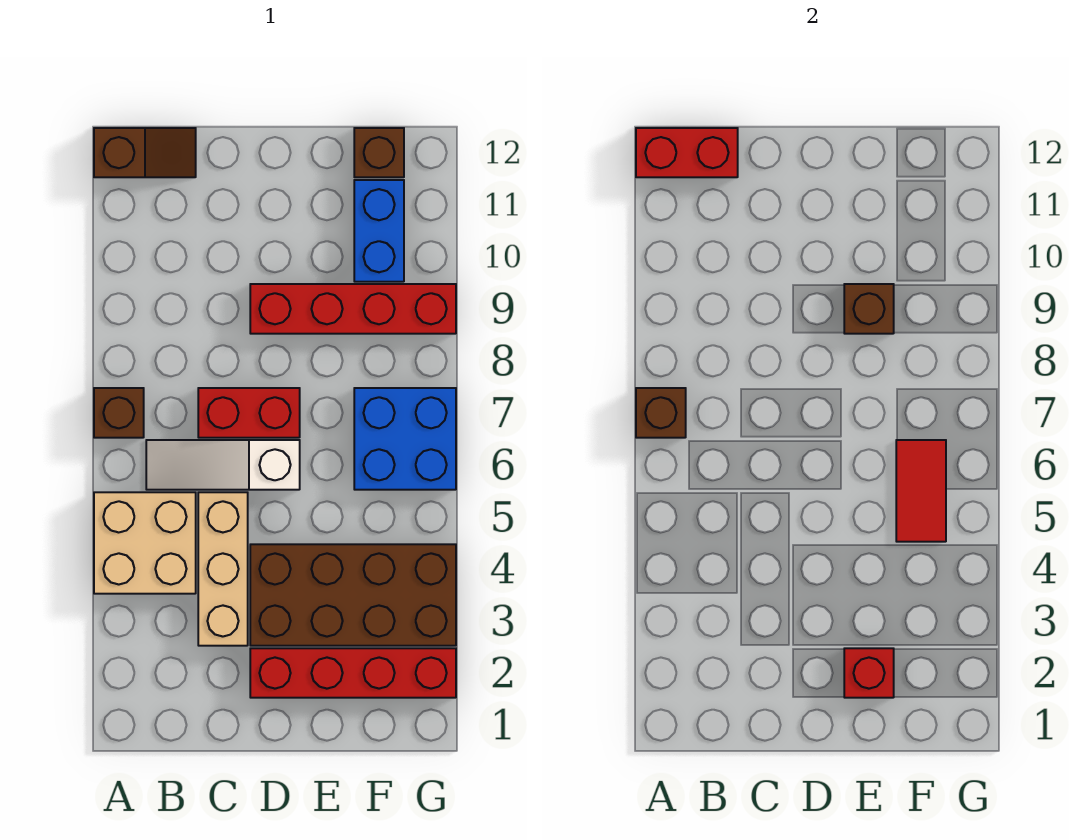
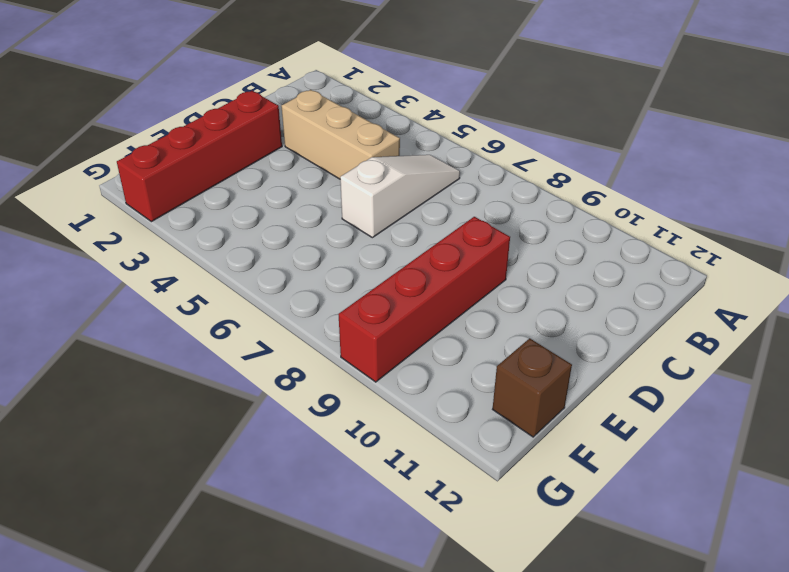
none -> tan brick A4:B5 level 1
none -> brown brick A7 level 1
none -> brown slope A12:B12 level 1 top A

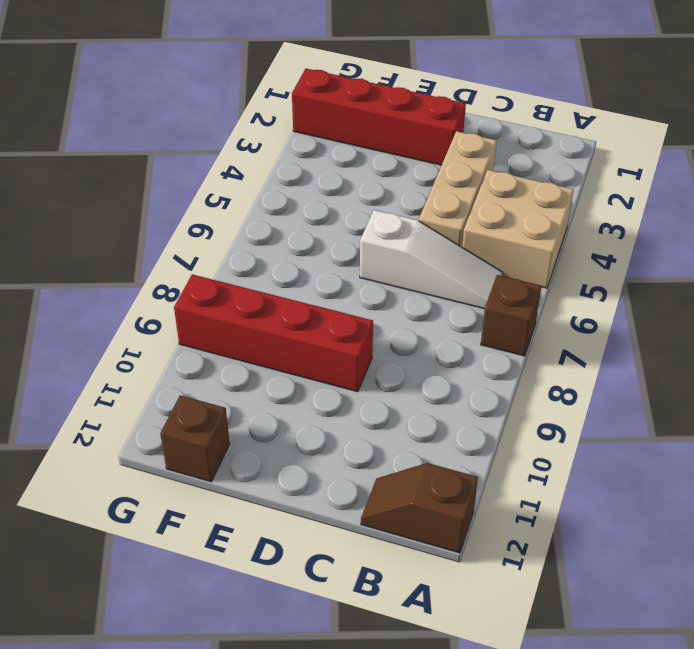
none -> red brick C7:D7 level 1
none -> brown brick D3:G4 level 1
none -> blue brick F6:G7 level 1

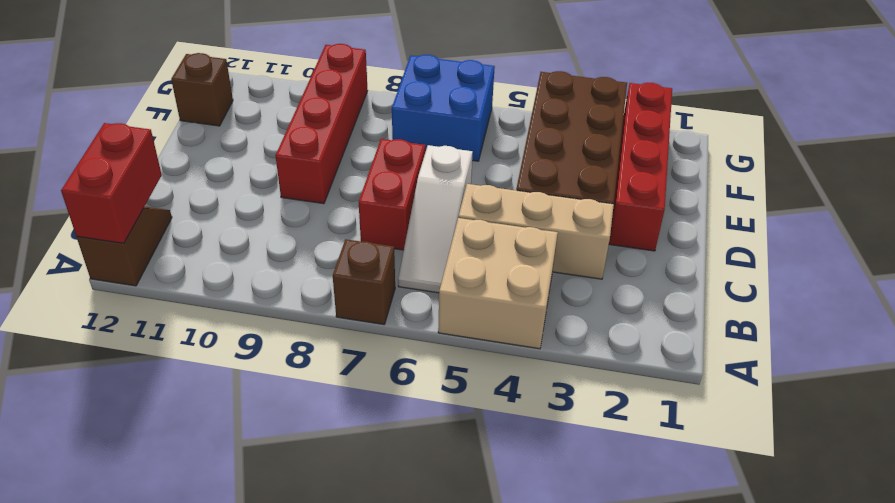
none -> blue brick F10:F11 level 1
none -> brown brick A7 level 2
none -> red brick E2 level 2

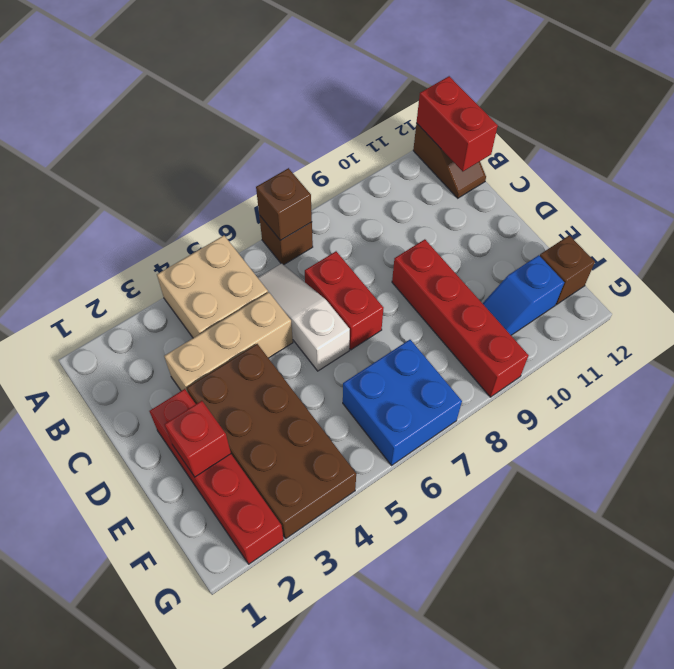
blue slope F10:F11 level 1 top 11 -> blue brick F10:F11 level 1
none -> brown brick E9 level 2
none -> red tile F5:F6 level 2

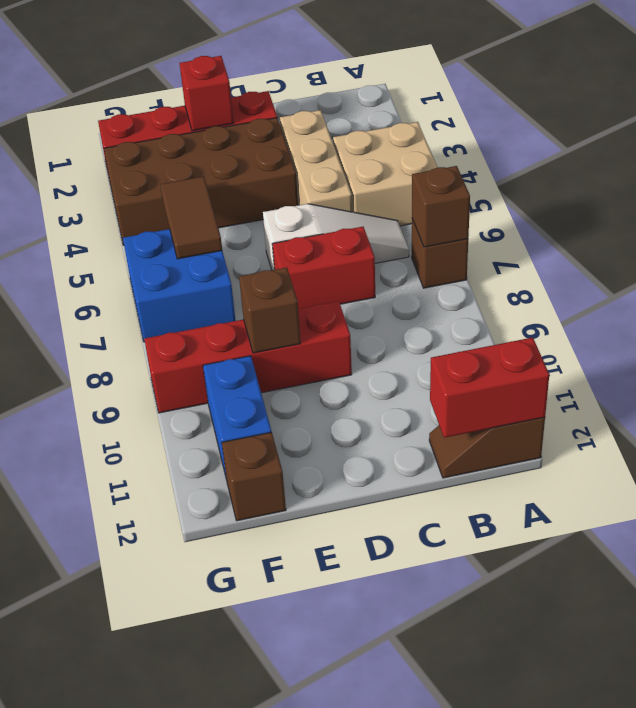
brown tile F5:F6 level 2 -> red tile F5:F6 level 2

